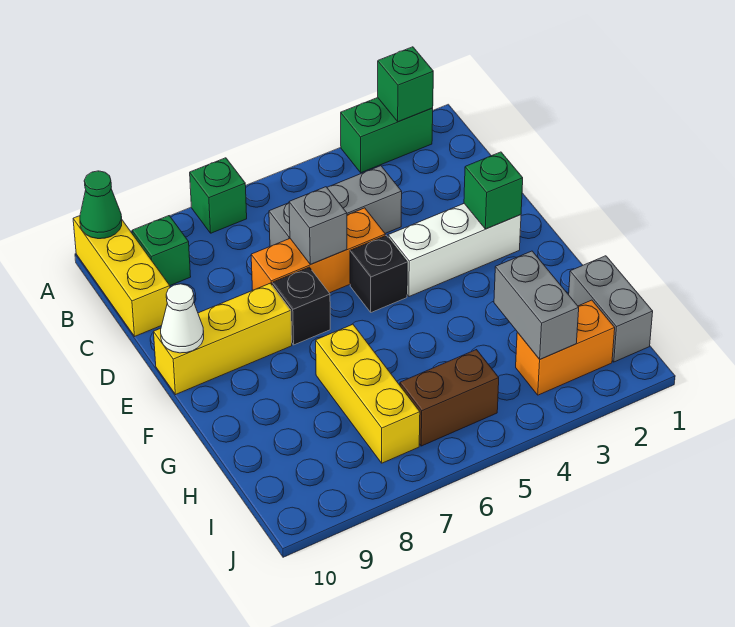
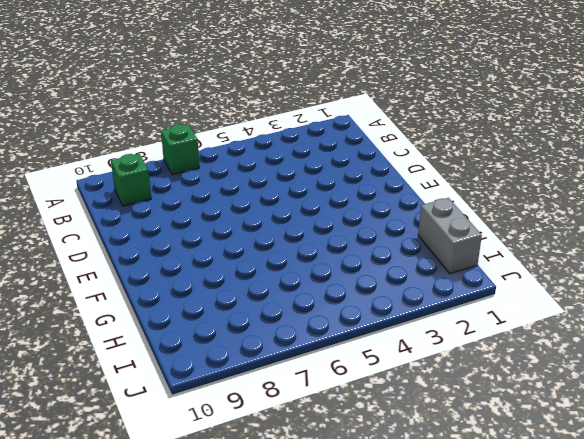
none -> green brick A2:A3 level 1
none -> yellow brick A10:C10 level 1
none -> grey brick C4:C6 level 1

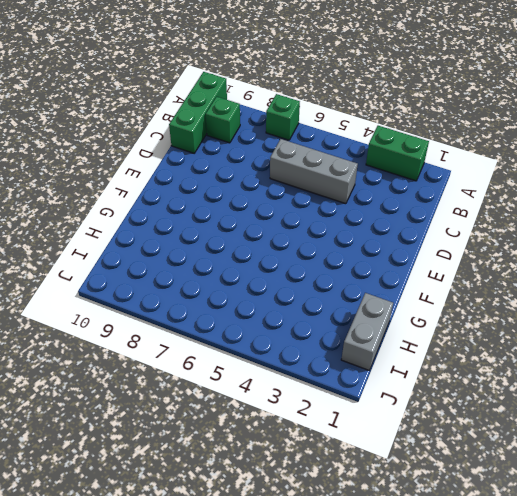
green brick A10:C10 level 1 -> yellow brick A10:C10 level 1
none -> orange brick D5:D7 level 1
none -> white brick E2:E4 level 1
none -> black brick E5 level 1

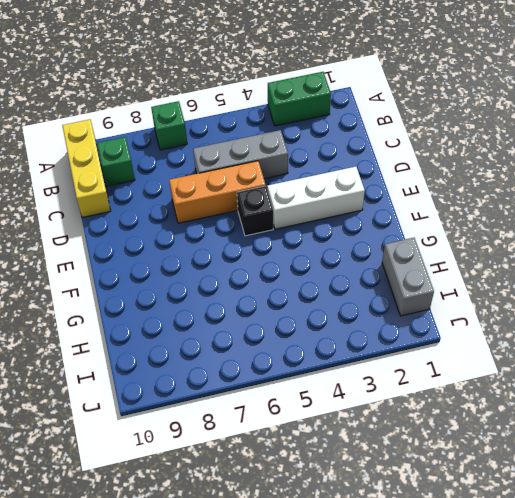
none -> black brick E7 level 1
none -> yellow brick E8:E10 level 1
none -> yellow brick G7:I7 level 1

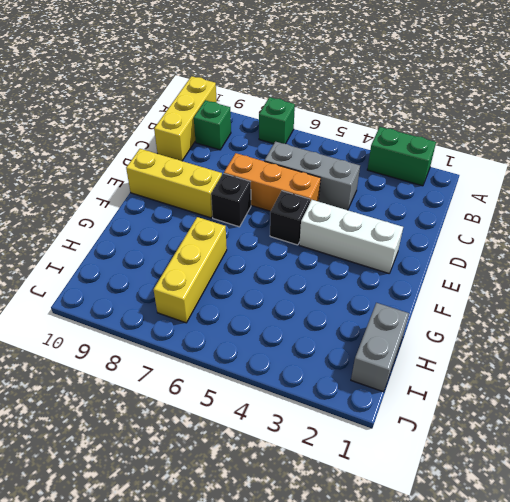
none -> orange brick I2:I3 level 1
none -> brown brick I5:I6 level 1
none -> green brick A2 level 2

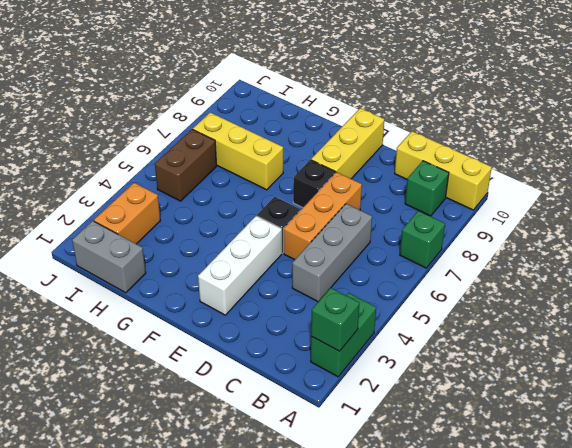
none -> green cone A10 level 2
none -> grey brick D6 level 2
none -> green brick E2 level 2

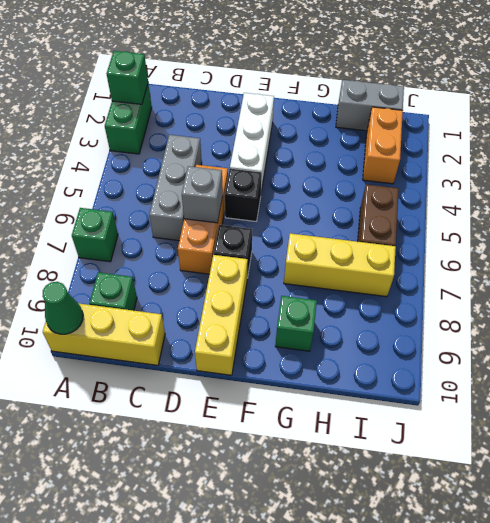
green brick G9 level 1 -> green brick E2 level 2
none -> white cone E10 level 2
none -> grey brick H3:I3 level 2

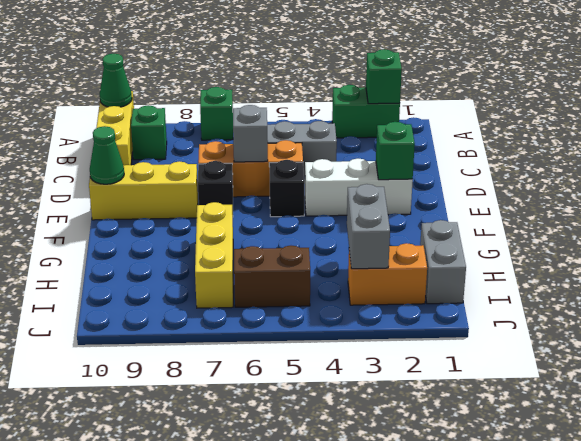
green cone E10 level 2 -> white cone E10 level 2

